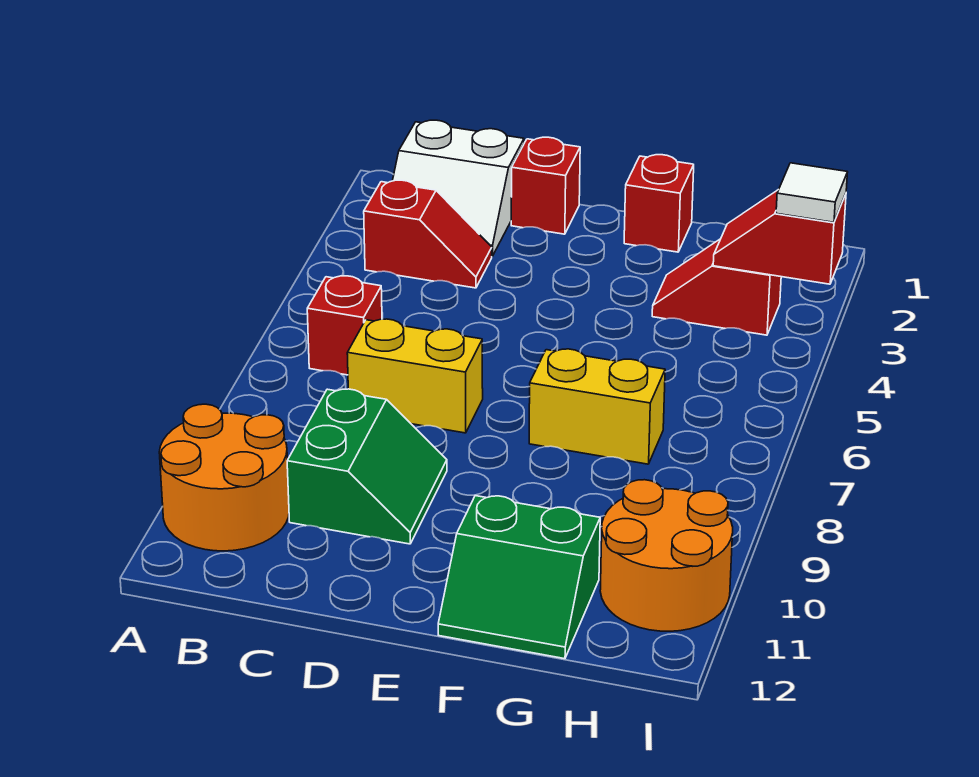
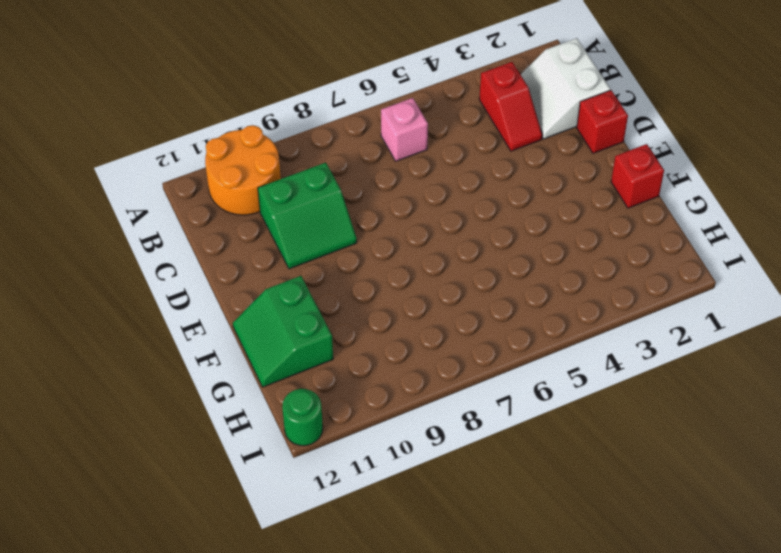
pink brick B6 level 1 -> red brick B6 level 1
green round brick I12 level 1 -> none
none -> yellow brick C7:D7 level 1
none -> yellow brick F7:G7 level 1
none -> red slope G3:H3 level 1 top H

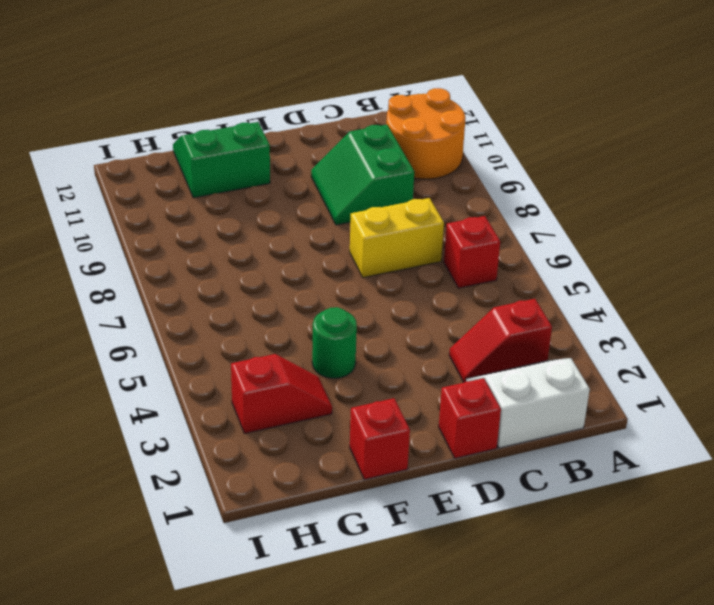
green round brick F4 level 1 -> none
none -> yellow brick F7:G7 level 1
none -> orange round brick H10:I11 level 1
none -> red slope H3:I3 level 2 top I

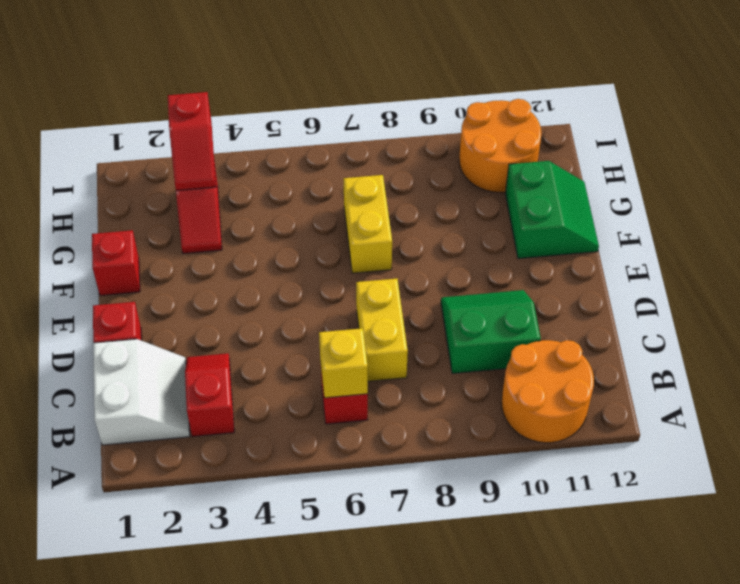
yellow brick B6 level 2 -> none
none -> white tile I3 level 3

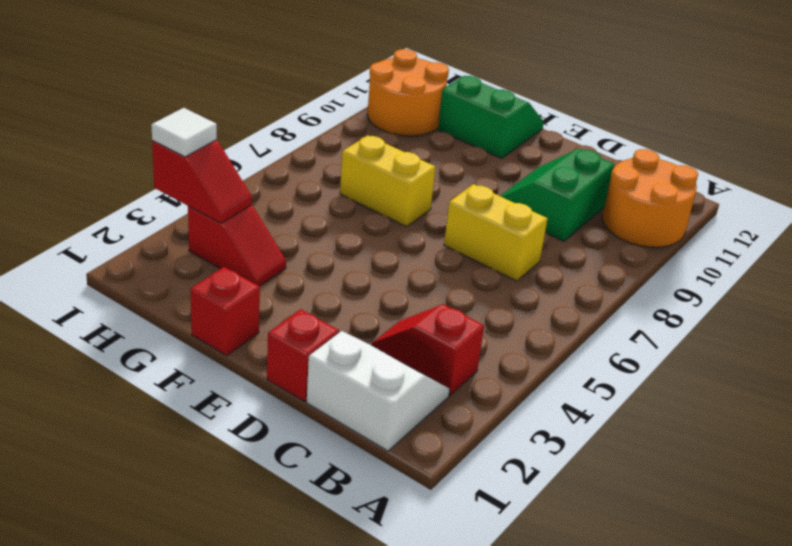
none -> red brick B6 level 1

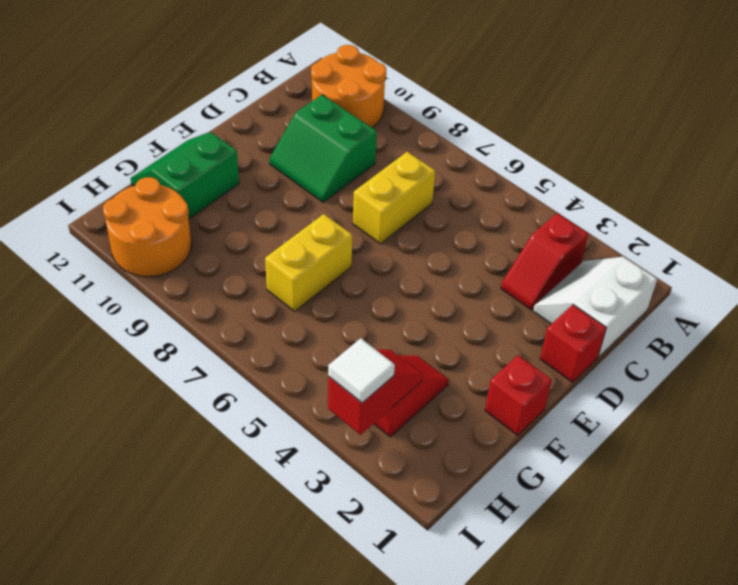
none -> red brick B6 level 1

